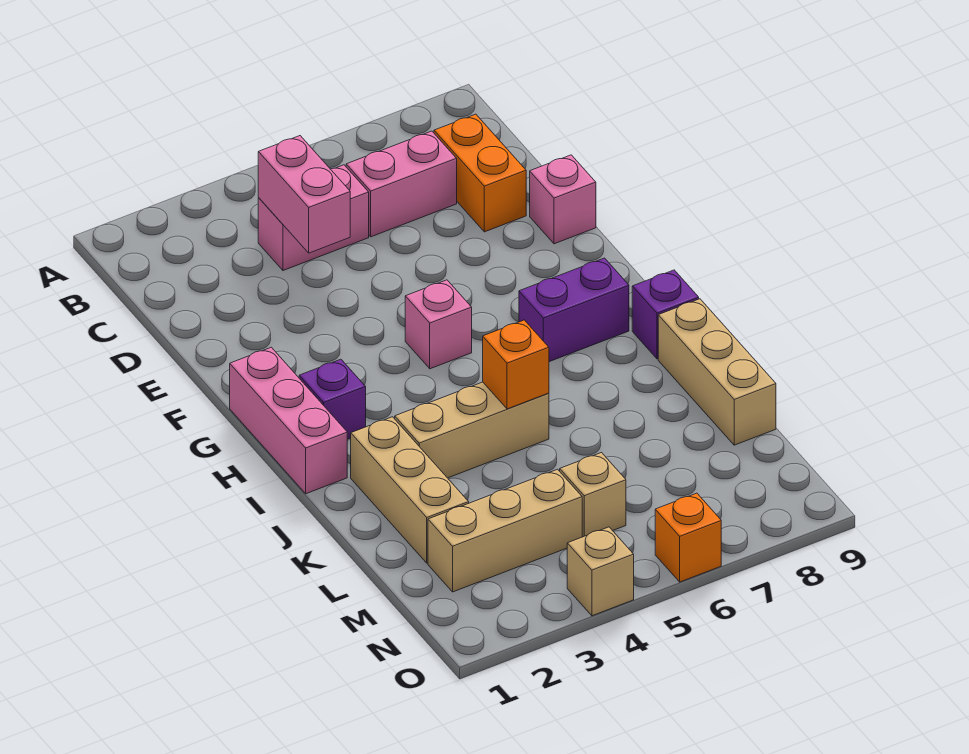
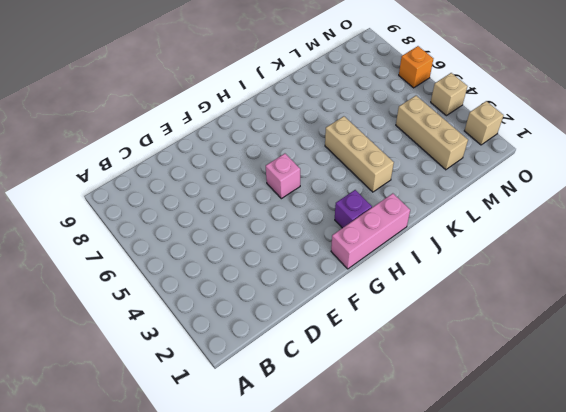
tan brick O2 level 1 -> tan brick M5 level 1
none -> pink brick C4:C5 level 1
none -> pink brick C6:C7 level 1
none -> orange brick C8:D8 level 1

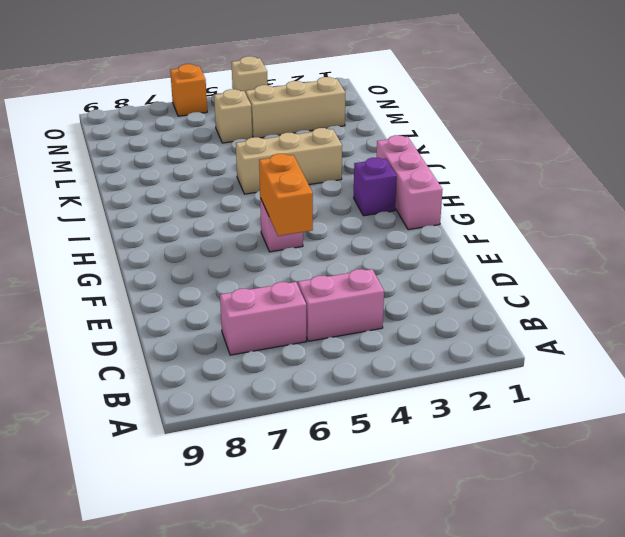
orange brick F5:G5 level 2 -> orange brick C8:D8 level 1
none -> pink brick E9 level 1
none -> purple brick H7:H8 level 1
none -> purple brick I9 level 1

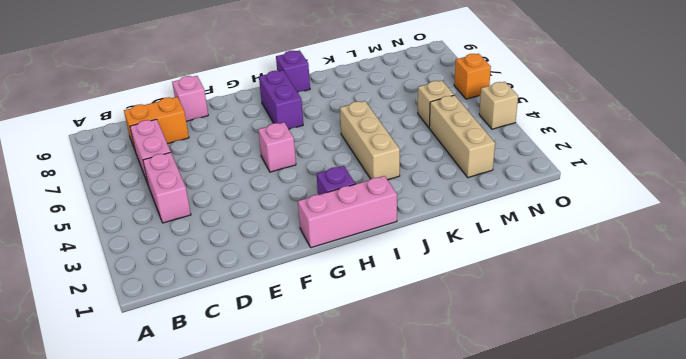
none -> tan brick J2:L2 level 1
none -> tan brick J9:L9 level 1
none -> pink brick C4:D4 level 2

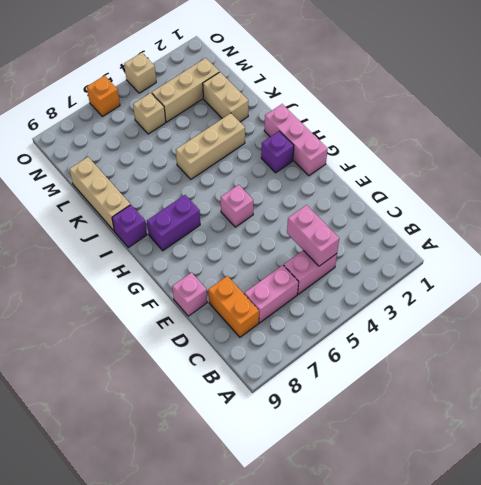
tan brick K2:L2 level 1 -> tan brick J2:L2 level 1
none -> orange brick J5 level 2

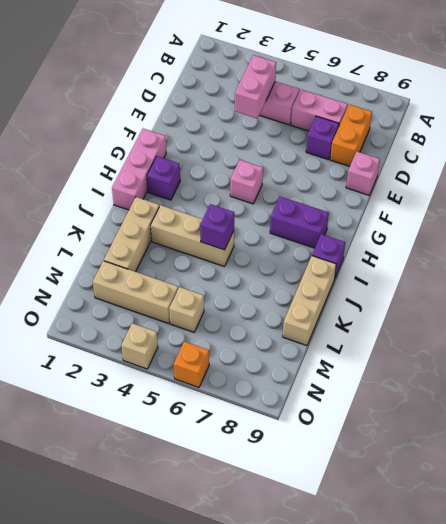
purple brick D7 level 1 -> none
purple brick J5 level 2 -> orange brick J5 level 2

